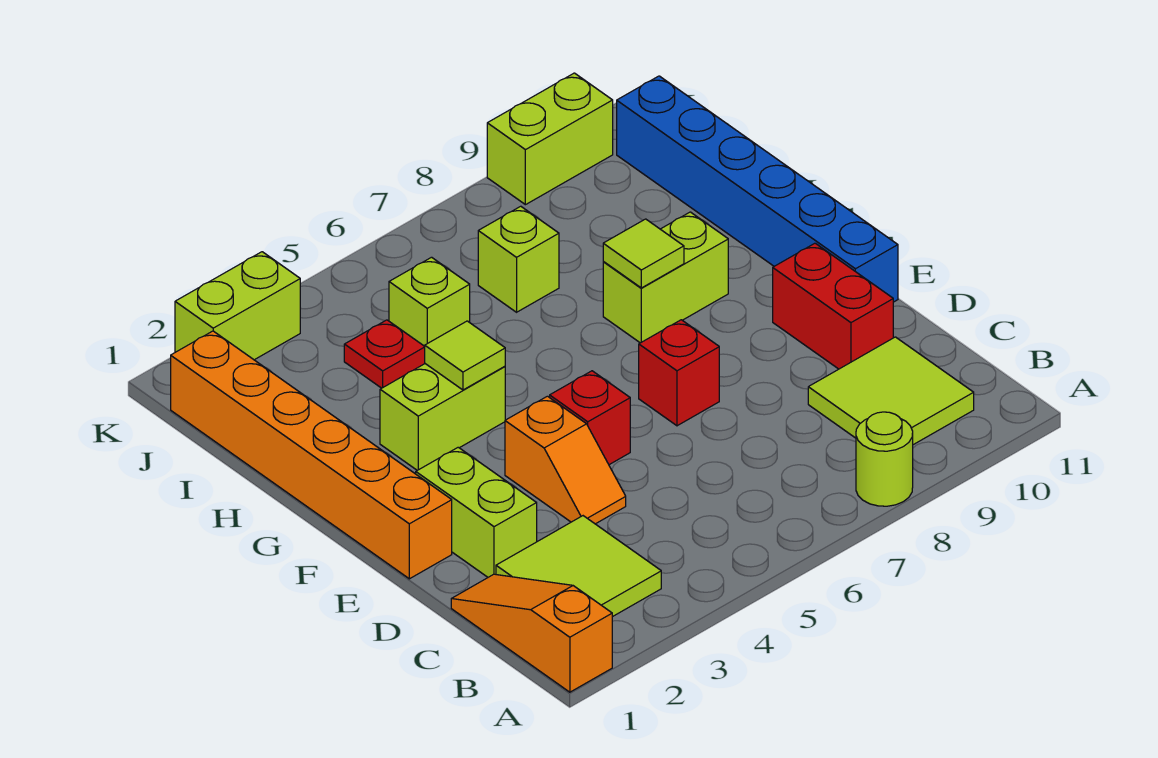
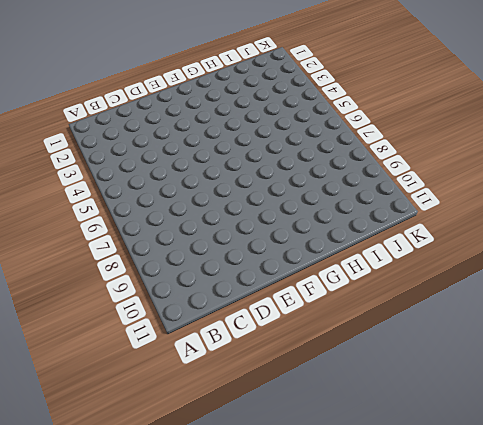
none -> orange slope A1:C1 level 1 top A
none -> lime round brick A8 level 1
none -> lime tile B2:C3 level 1

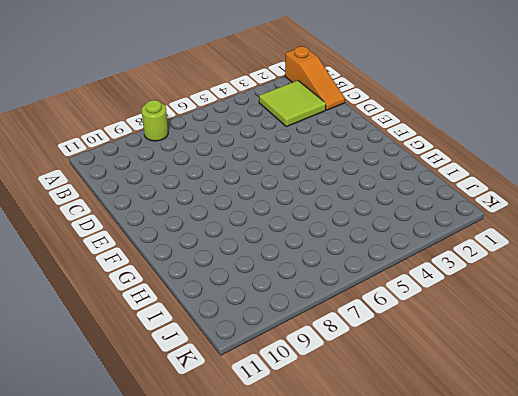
none -> lime tile B9:C10 level 1
none -> lime brick D2:E2 level 1
none -> orange slope D4:E4 level 1 top E

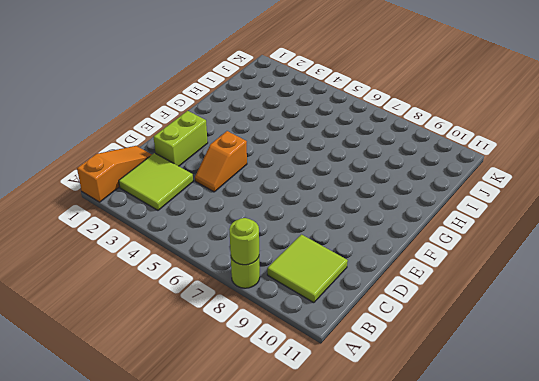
lime round brick A8 level 2 -> none
none -> red brick D10:E10 level 1
none -> orange brick E1:J1 level 1
none -> red brick E5 level 1

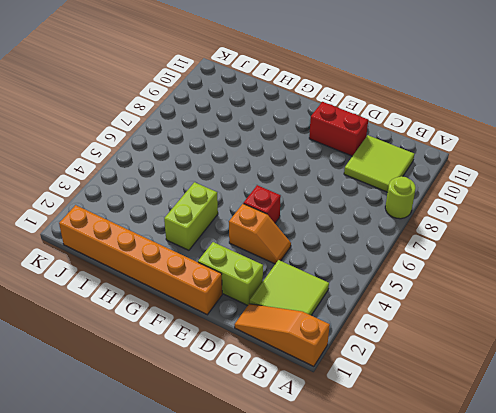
none -> red brick E7 level 1
none -> blue brick E11:J11 level 1
none -> lime brick G8:G9 level 1

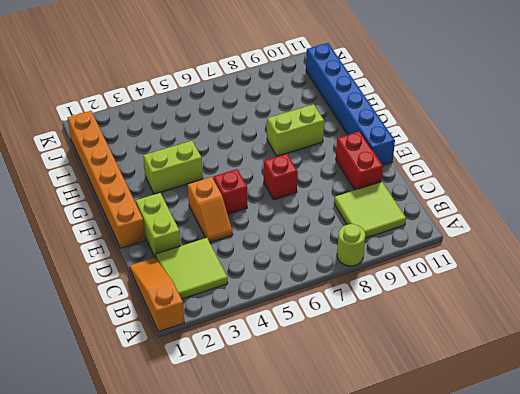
none -> red plate I4 level 1
none -> lime brick I5 level 1
none -> lime brick I7 level 1

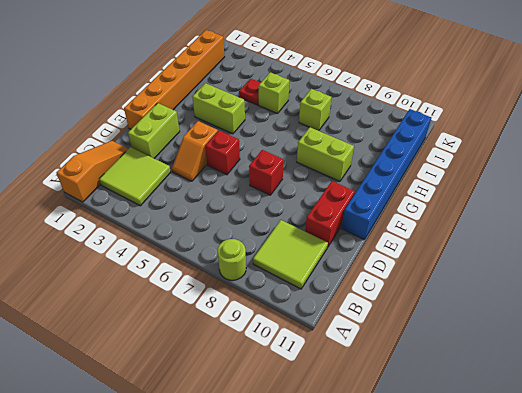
none -> lime brick K2:K3 level 1
none -> lime brick K9:K10 level 1
none -> lime tile G4 level 2

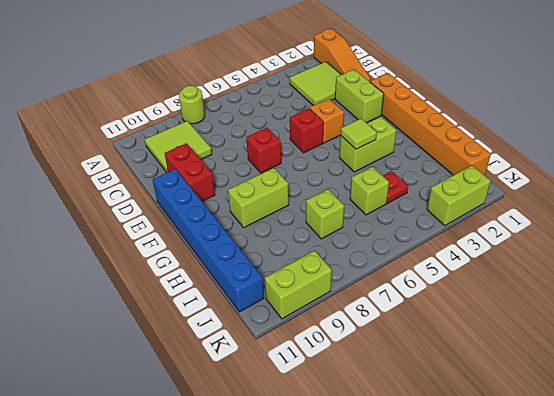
none -> lime tile G8 level 2

